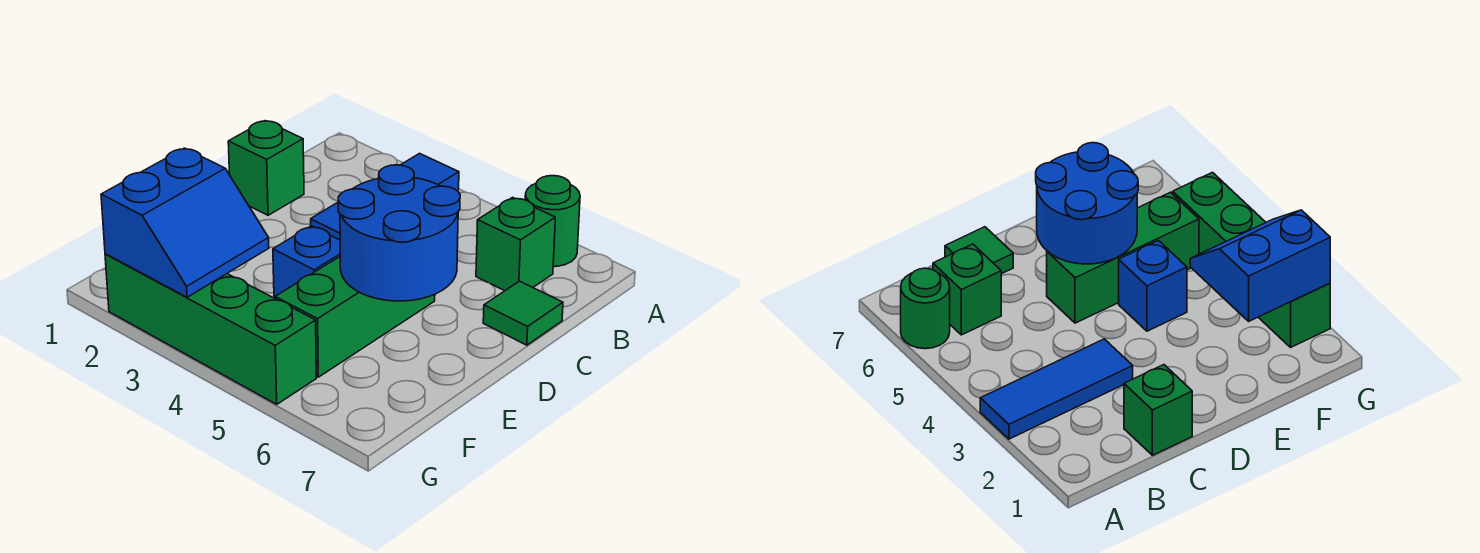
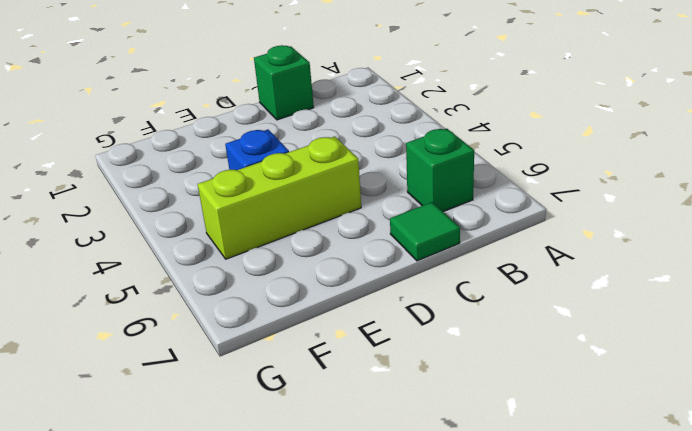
lime brick D5:F5 level 1 -> green brick D5:F5 level 1
none -> blue tile A3:C3 level 1
none -> green round brick A6 level 1

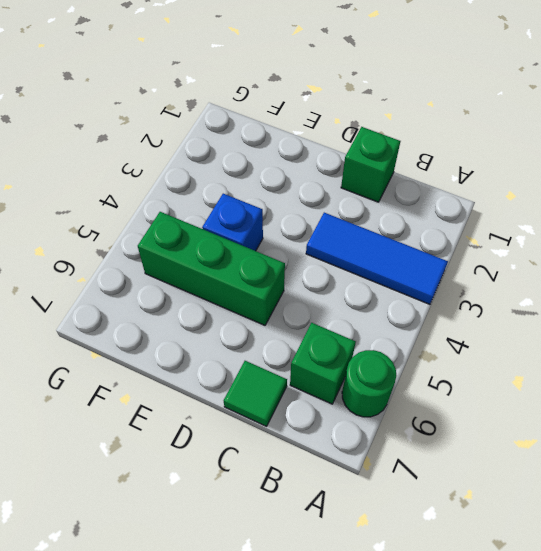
none -> green brick G2:G5 level 1
none -> blue round brick D5:E6 level 2

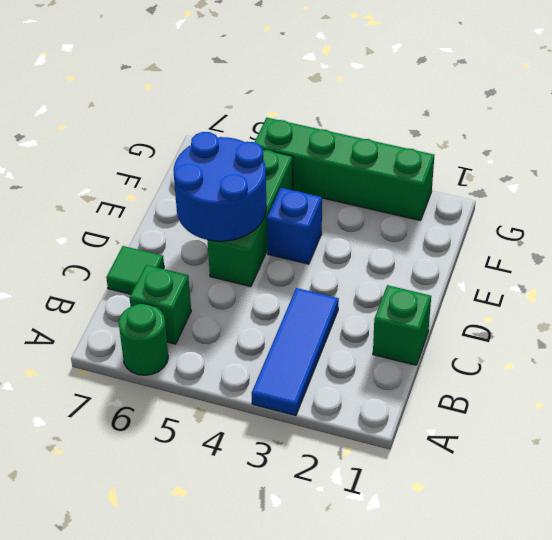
none -> blue slope F2:G3 level 2 top 2

